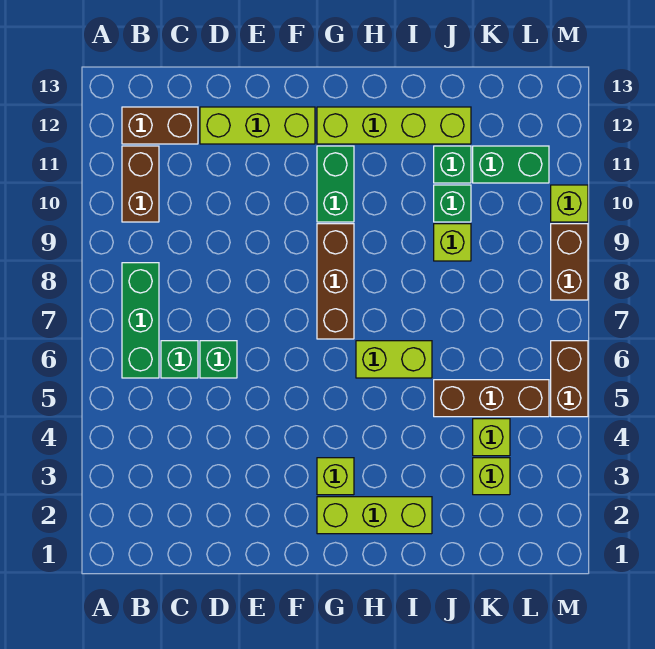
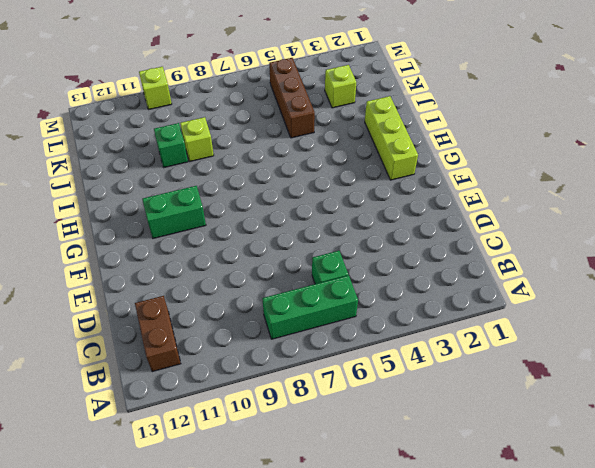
none -> brown brick B10:B11 level 1
none -> green brick D6 level 1
none -> lime brick D12:F12 level 1

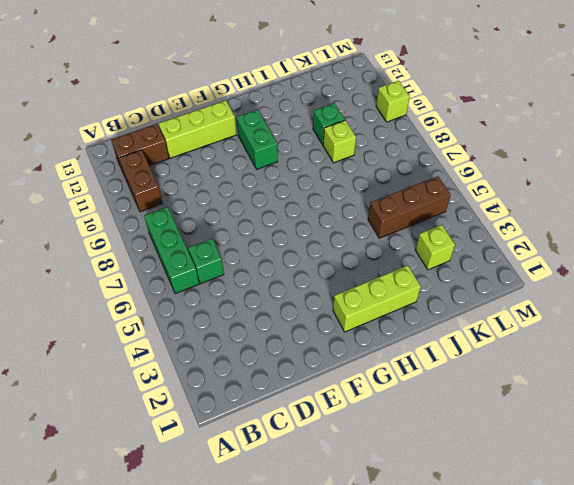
none -> green brick D6 level 1
none -> lime brick G3 level 1
none -> brown brick G7:G9 level 1

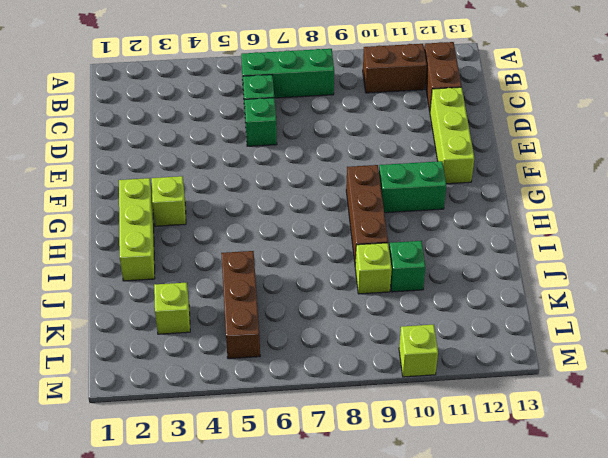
brown brick G9:I9 level 1 -> brown brick G7:G9 level 1
none -> lime brick G12:J12 level 1
none -> lime brick H6:I6 level 1
none -> green brick J11 level 1

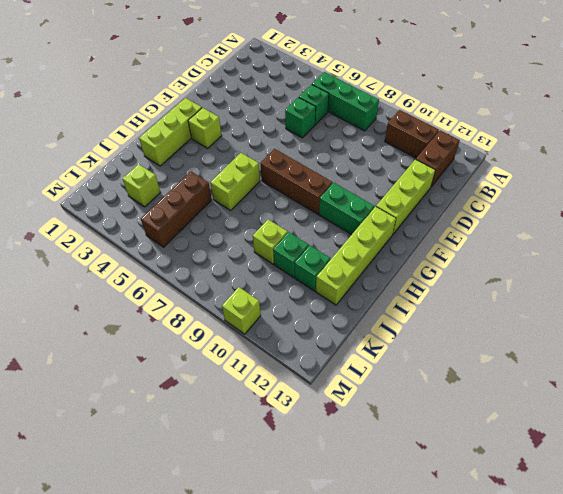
none -> lime brick K4 level 1
none -> green brick K11:L11 level 1
none -> brown brick M5:M6 level 1

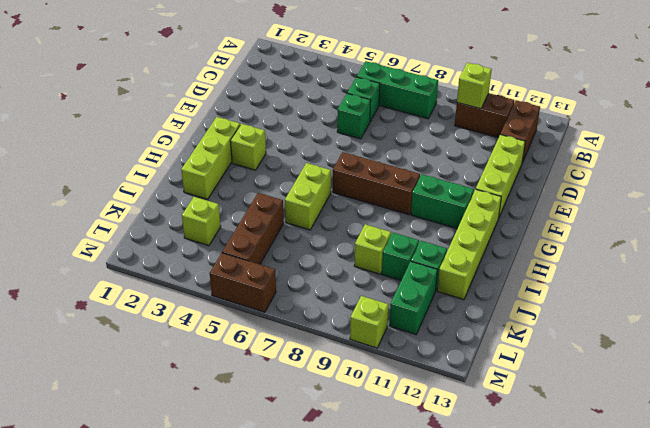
lime brick B10 level 2 -> lime brick K4 level 1
none -> brown brick M8:M9 level 1

